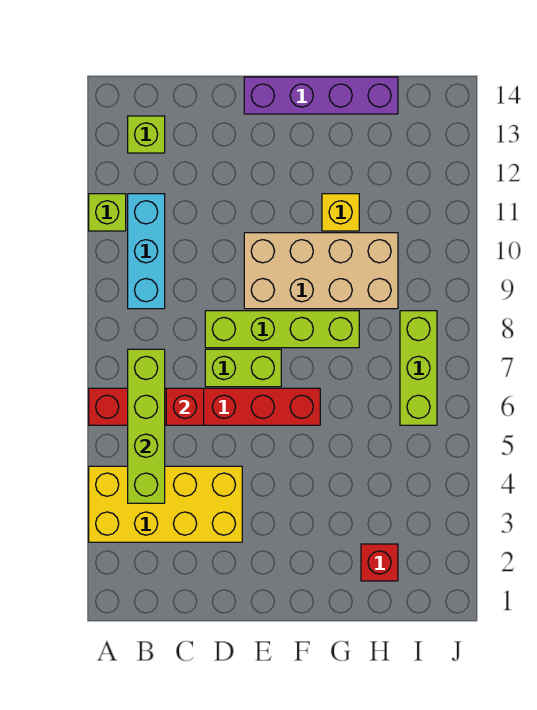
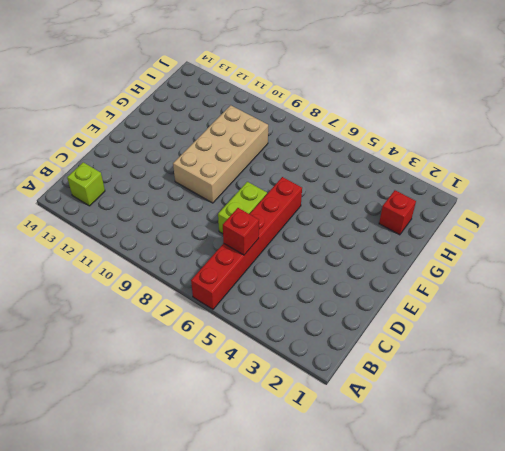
none -> yellow brick A3:D4 level 1
none -> lime brick A11 level 1
none -> cyan brick B9:B11 level 1

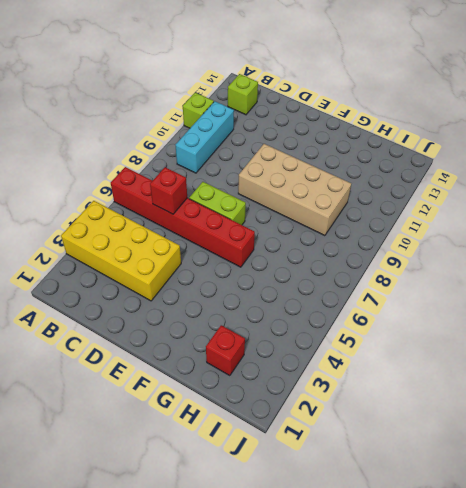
none -> lime brick D8:G8 level 1
none -> purple brick E14:H14 level 1
none -> yellow brick G11 level 1

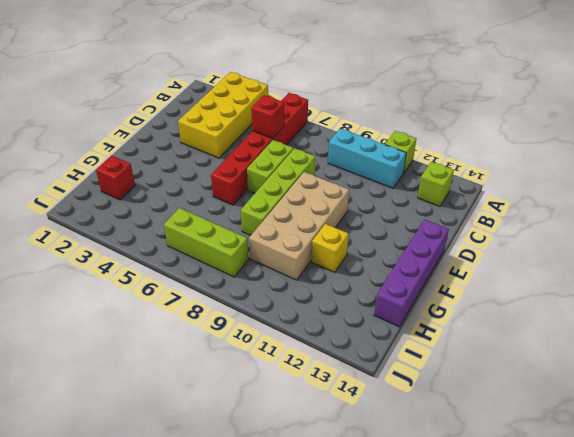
none -> lime brick B4:B7 level 2

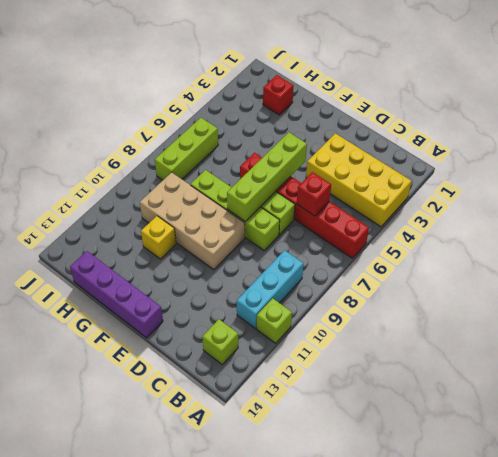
lime brick E5:E8 level 2 -> lime brick B4:B7 level 2

